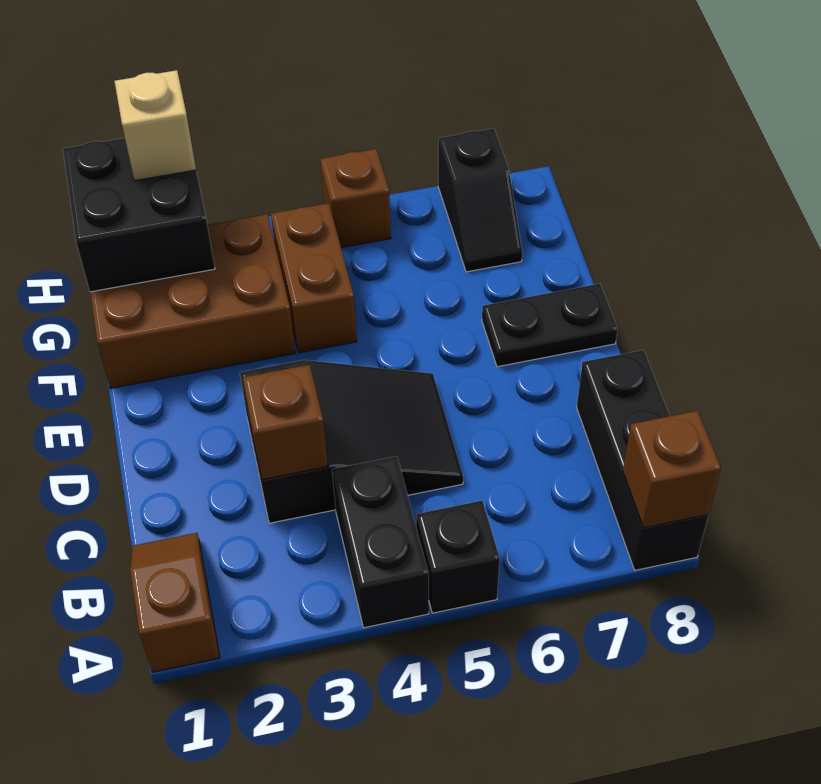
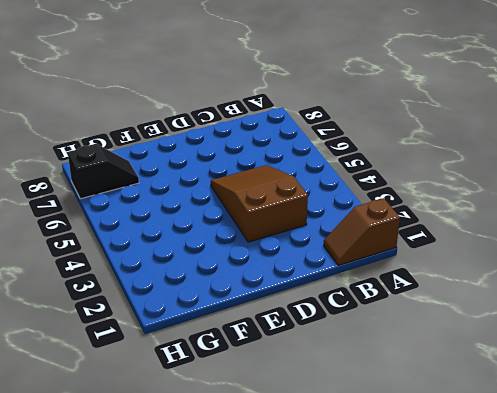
brown slope C3:D5 level 1 top 3 -> black slope C3:D5 level 1 top 3
none -> black brick A4:B4 level 1
none -> black brick A5 level 1
none -> black brick A8:C8 level 1

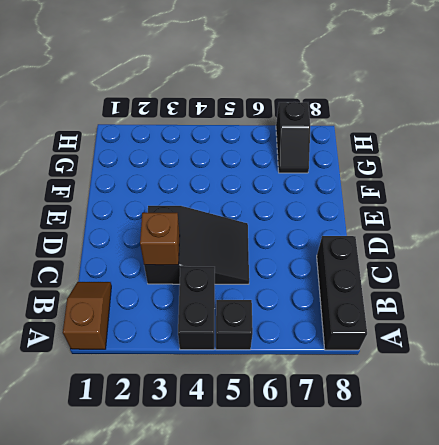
none -> black plate E7:E8 level 1
none -> brown brick F1:G3 level 1
none -> brown brick F4:G4 level 1

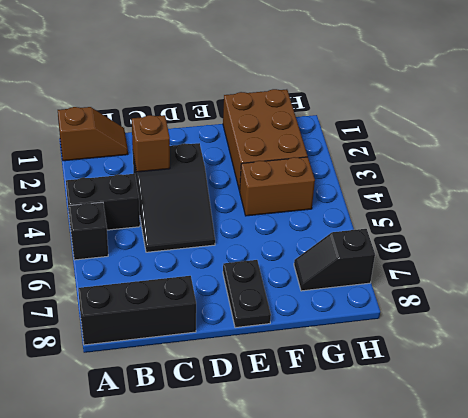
none -> brown brick H5 level 1
none -> brown brick A8 level 2
none -> black brick G1:H2 level 2

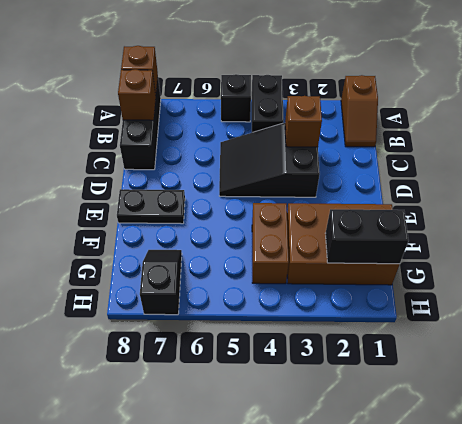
brown brick B8 level 2 -> brown brick H5 level 1
black brick G1:G2 level 2 -> black brick G1:H2 level 2
none -> tan brick H2 level 3

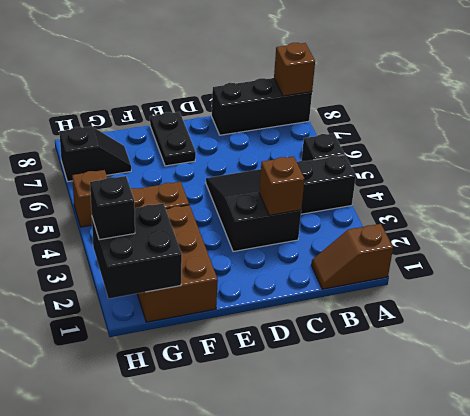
black brick H2 level 3 -> tan brick H2 level 3

